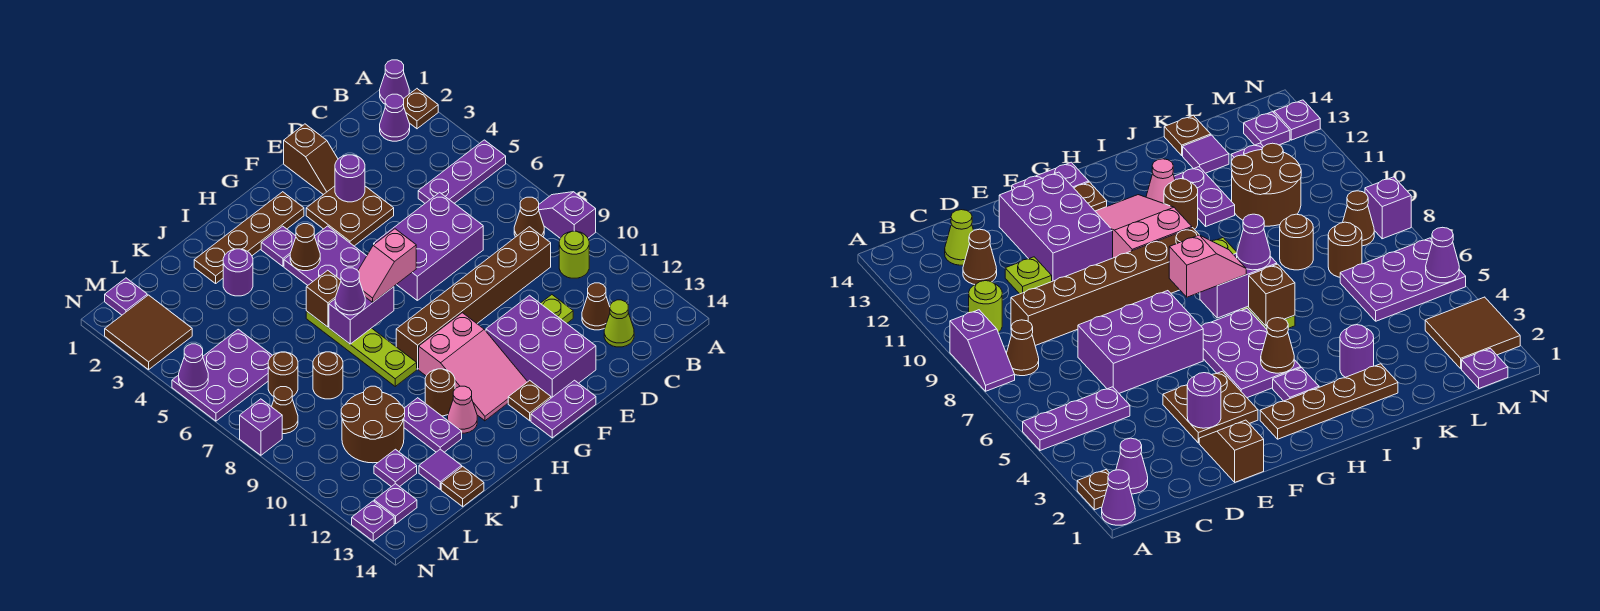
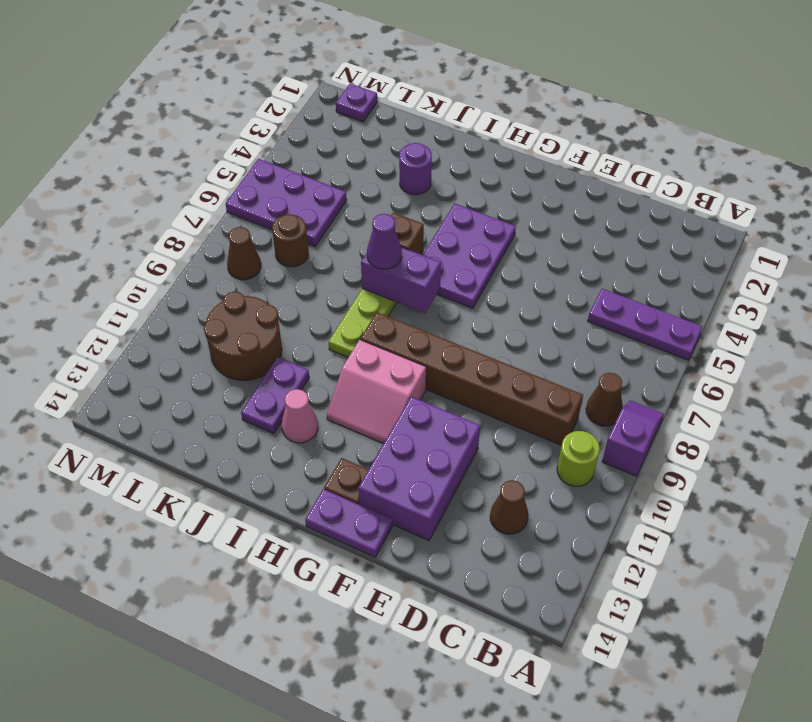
pink slope G10:H11 level 1 top 10 -> pink slope G10:H12 level 1 top 10
none -> purple cone A1 level 1
none -> brown plate A2 level 1
none -> purple cone B2 level 1
none -> lime cone C13 level 1

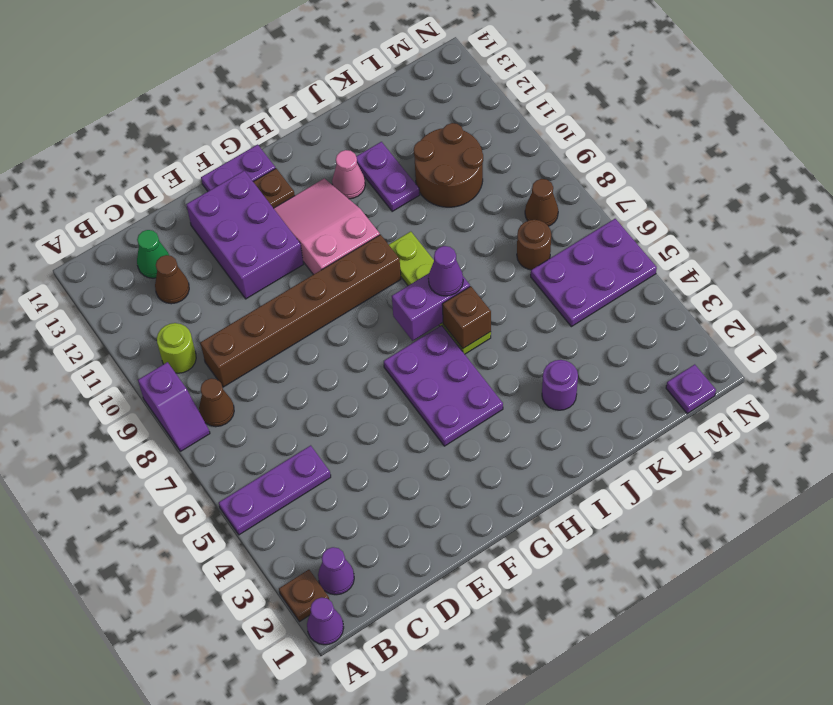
green cone C13 level 1 -> lime cone C13 level 1
none -> purple brick D6:F7 level 1
none -> lime plate D11 level 1
none -> brown slope E1:E2 level 1 top 1
none -> brown plate E3:F4 level 1

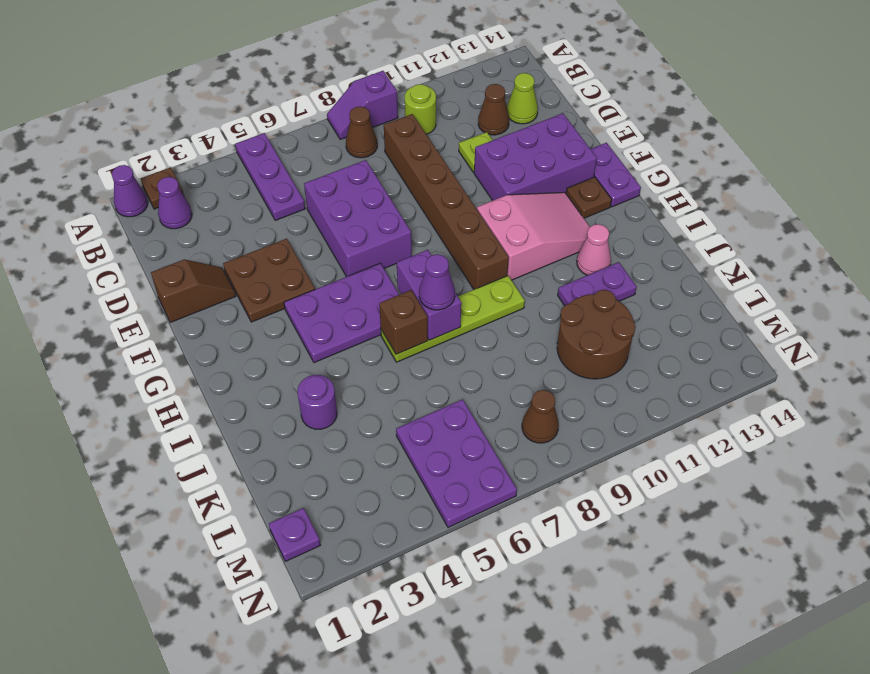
none -> brown plate G2:J2 level 1
none -> purple plate H3 level 1
none -> brown round brick I11 level 1
none -> brown round brick K8 level 1

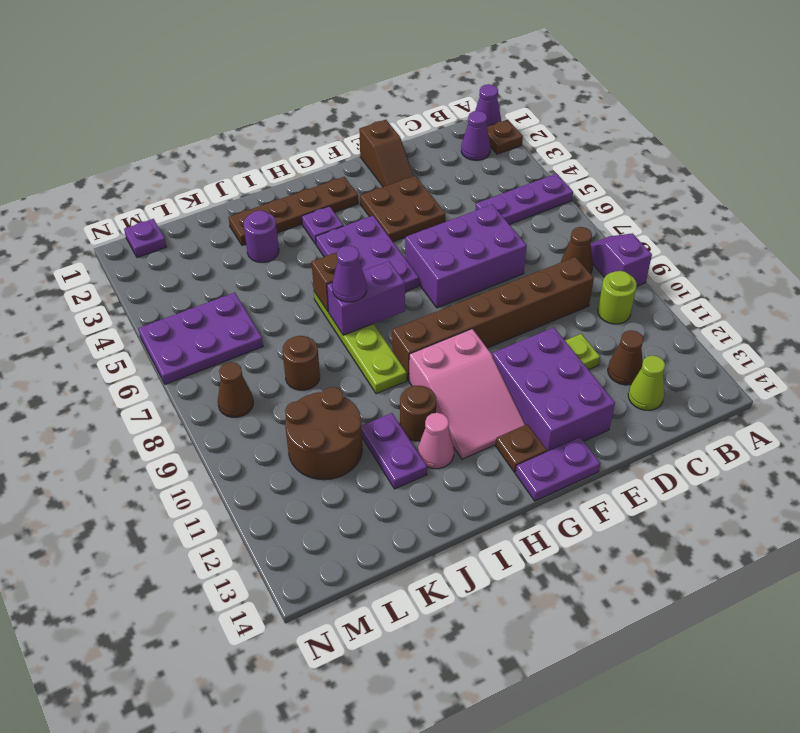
none -> purple tile K13 level 1
none -> brown plate K14 level 1
none -> brown round brick L7 level 1
none -> purple plate L12 level 1

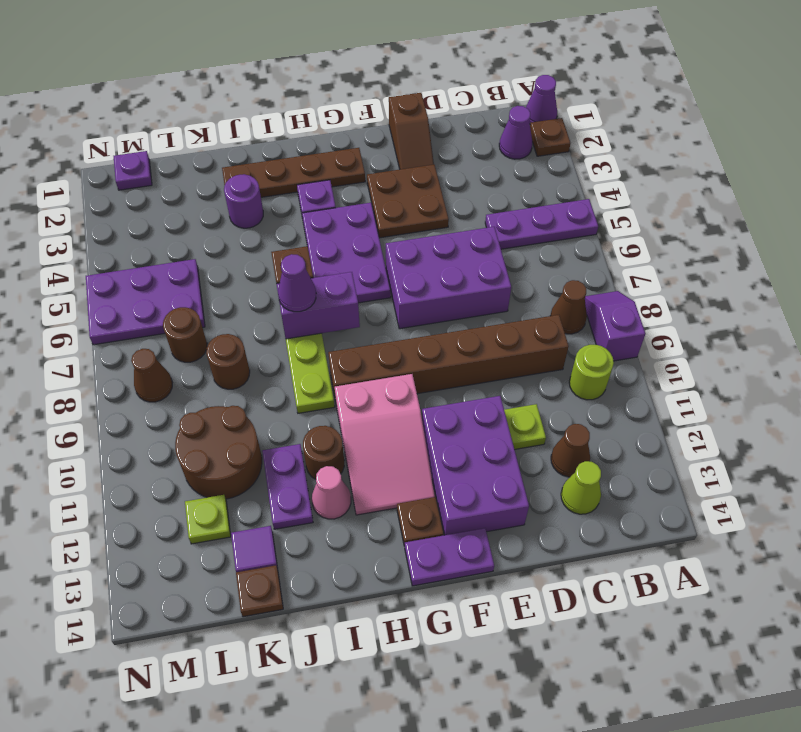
lime plate L12 level 1 -> purple plate L12 level 1
none -> brown tile M2:N3 level 1
none -> purple plate M13 level 1
none -> purple brick N8 level 1
none -> purple plate N13 level 1

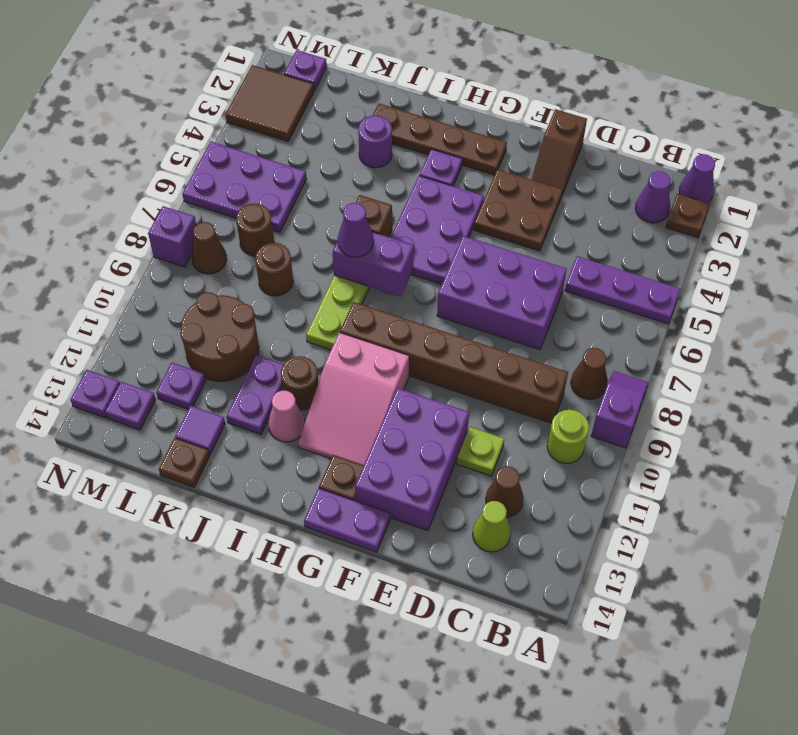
none -> purple round brick E3 level 2
none -> brown cone H4 level 2
none -> purple cone N5 level 2
none -> pink slope G7:H7 level 3 top G

